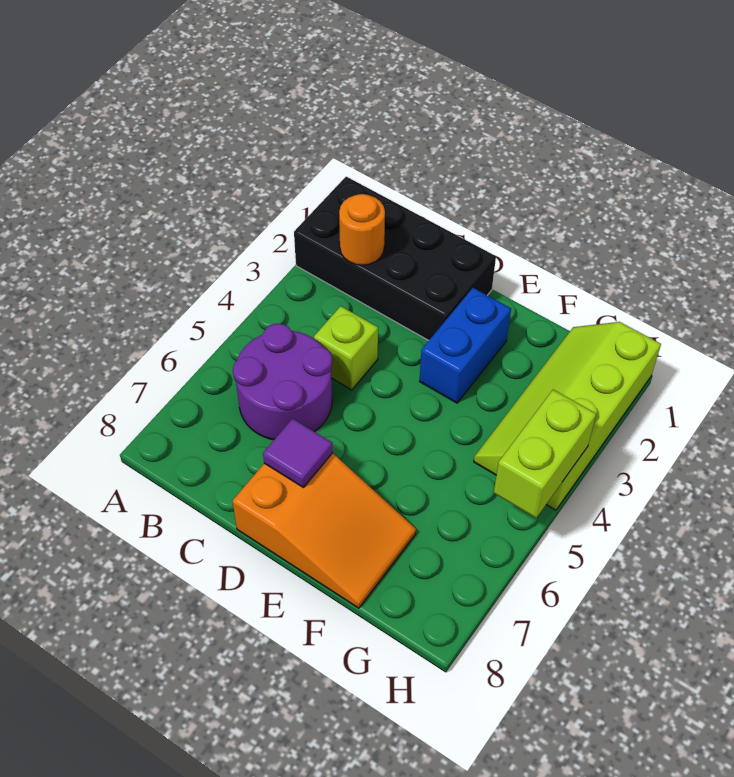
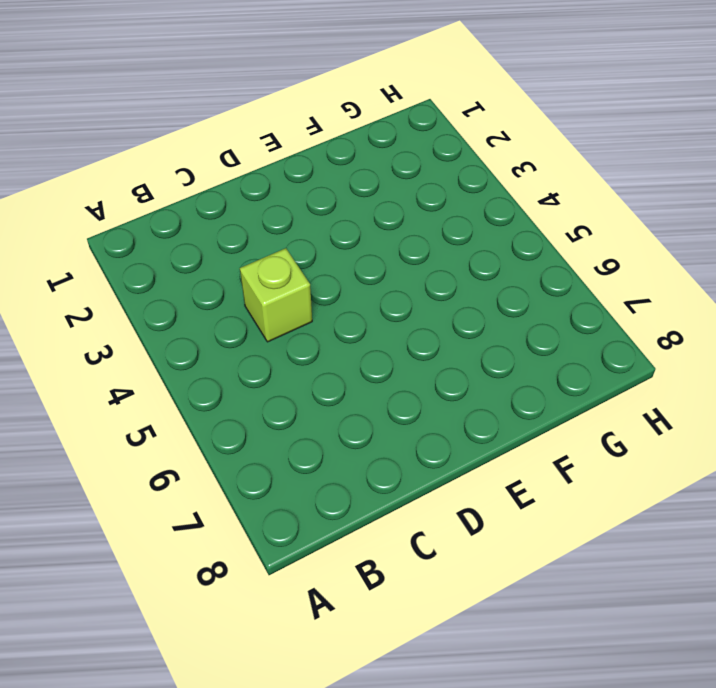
none -> black brick A1:D2 level 1
none -> purple round brick B5:C6 level 1

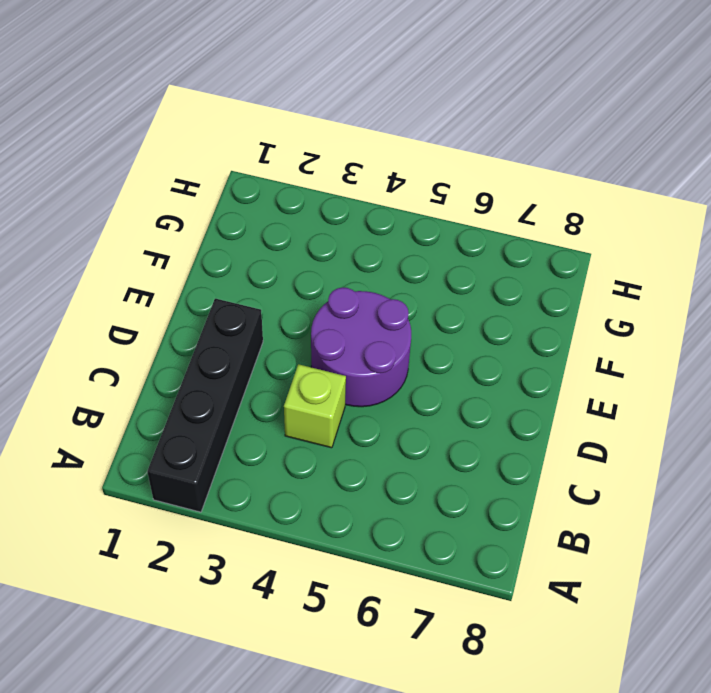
black brick A2:D2 level 1 -> black brick A1:D2 level 1
purple round brick D4:E5 level 1 -> purple round brick B5:C6 level 1
none -> orange slope D7:F8 level 1 top D
none -> blue brick E2:E3 level 1

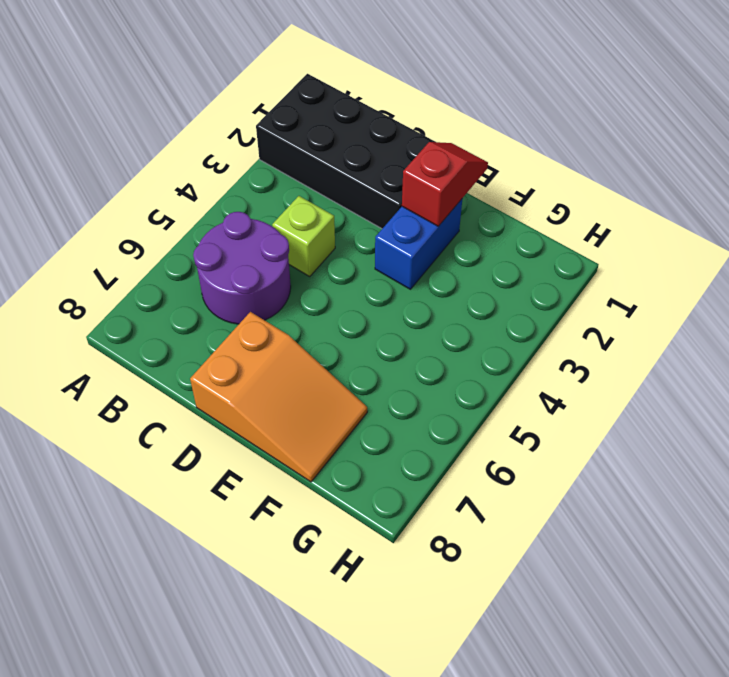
red slope E1:E2 level 2 top 2 -> none
none -> lime slope G1:H4 level 1 top H
none -> orange round brick B2 level 2

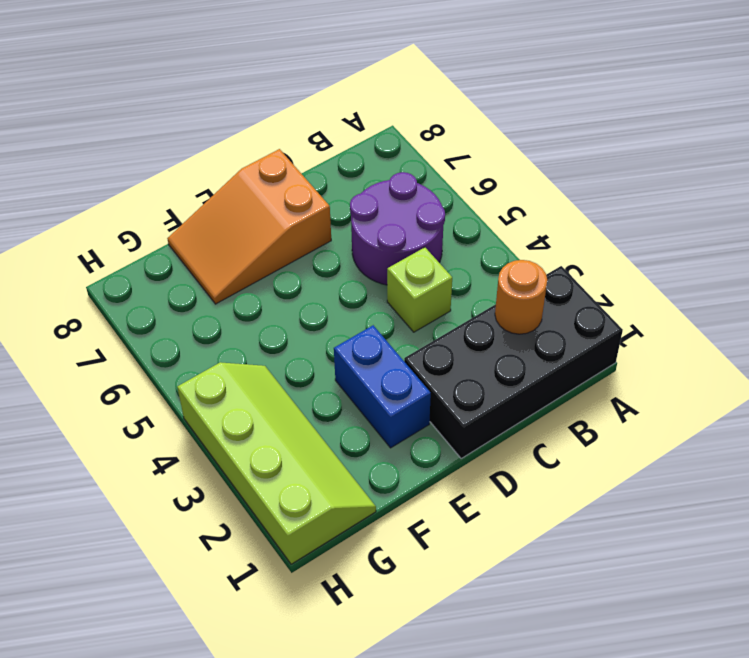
none -> purple tile D7 level 2
none -> lime brick H4:H5 level 2

